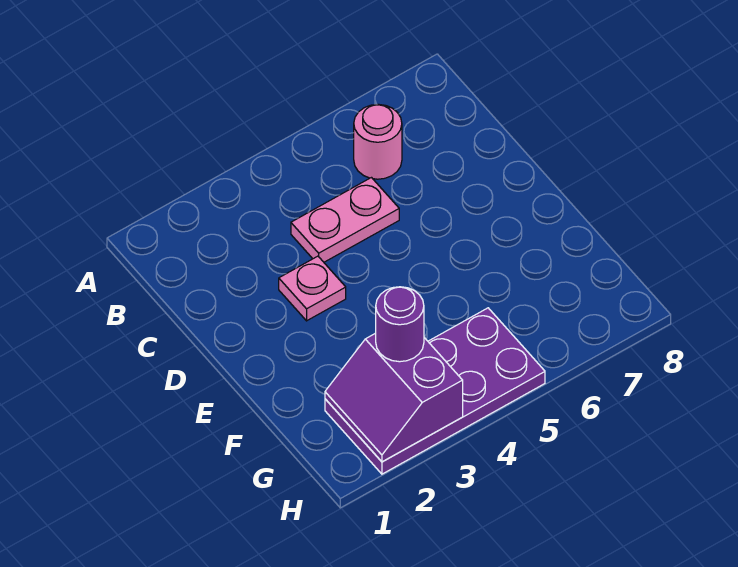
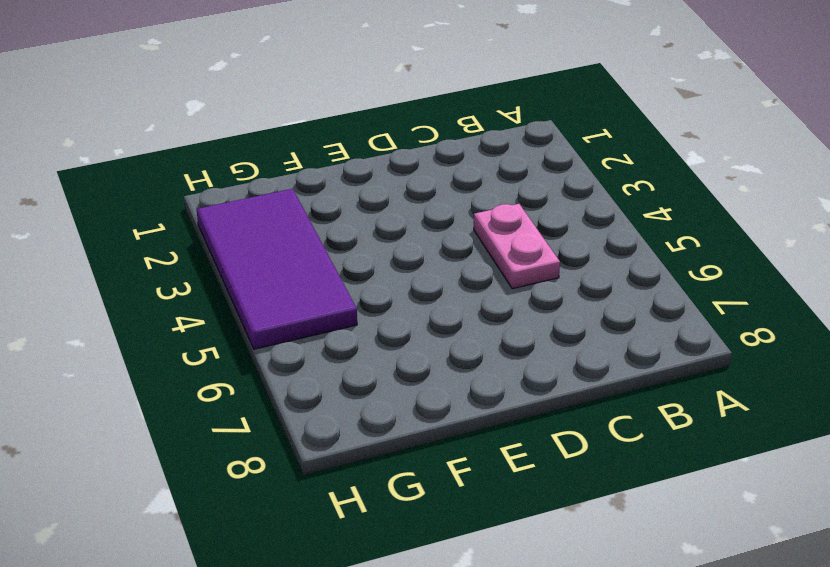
purple tile G2:H5 level 1 -> purple plate G2:H5 level 1
none -> pink round brick B6 level 1
none -> pink plate D3 level 1

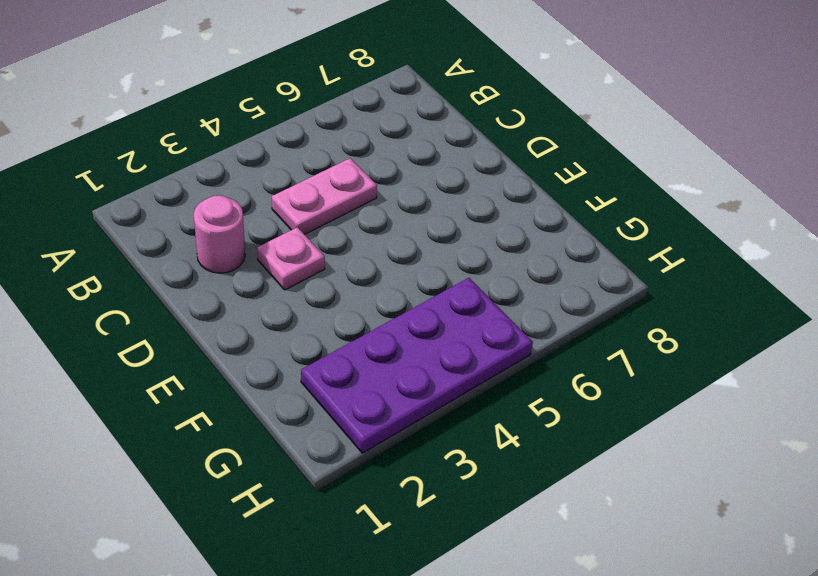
pink round brick C2 level 1 -> pink round brick B6 level 1
none -> purple slope G2:H3 level 2 top 3
none -> purple round brick G3 level 3

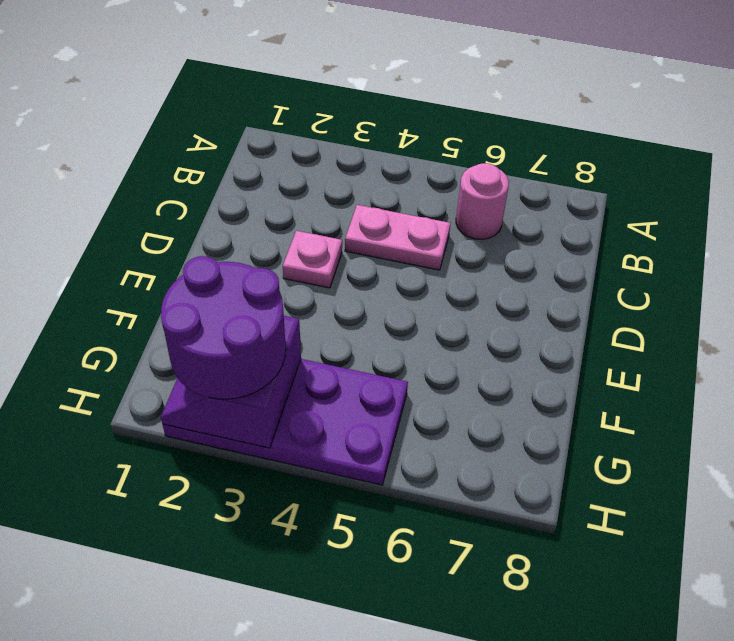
purple round brick G2:H3 level 3 -> purple round brick G3 level 3

